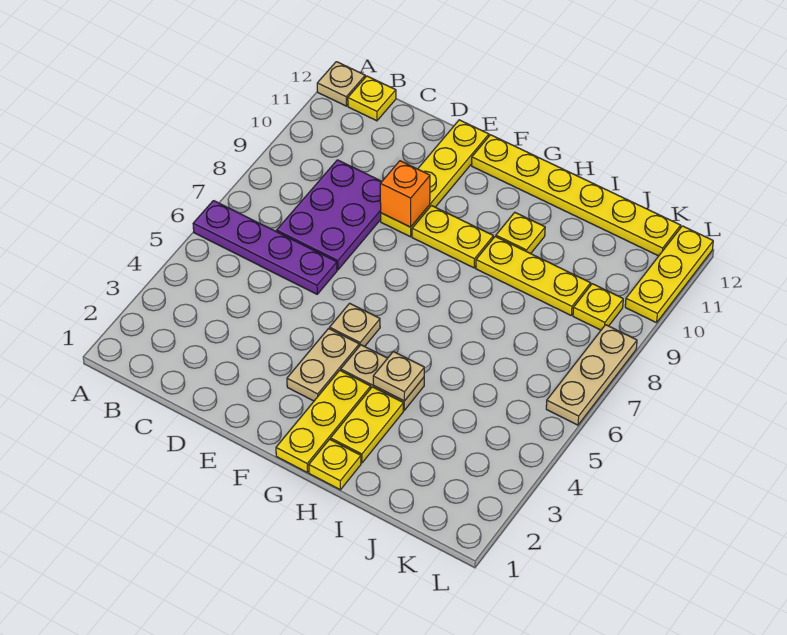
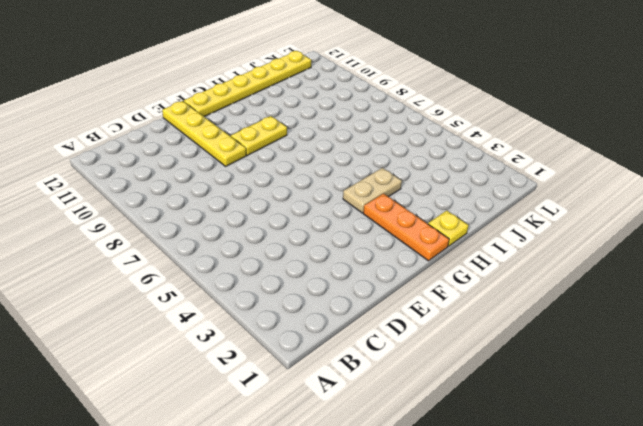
orange plate G1:G3 level 1 -> yellow plate G1:G3 level 1
none -> purple plate A6:D6 level 1
none -> tan plate A12 level 1
none -> yellow plate B12 level 1

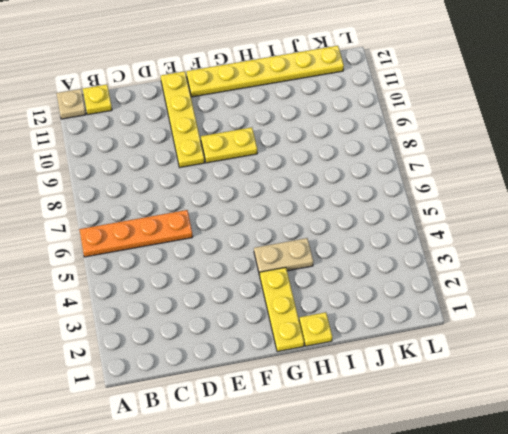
orange plate A6:D6 level 1 -> purple plate A6:D6 level 1
none -> purple plate C7:D9 level 1
none -> tan plate F3:F4 level 1
none -> tan plate F5 level 1

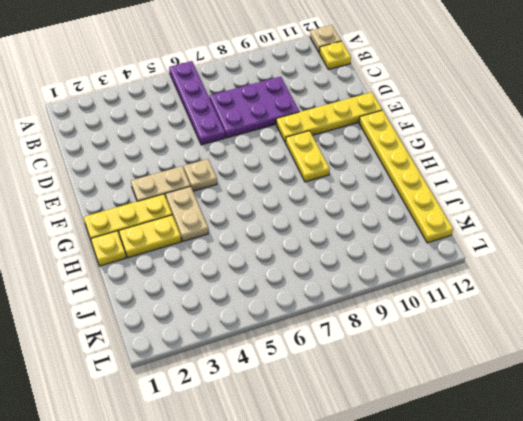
none -> yellow plate H9:J9 level 1
none -> yellow plate H10 level 1
none -> yellow plate K9 level 1

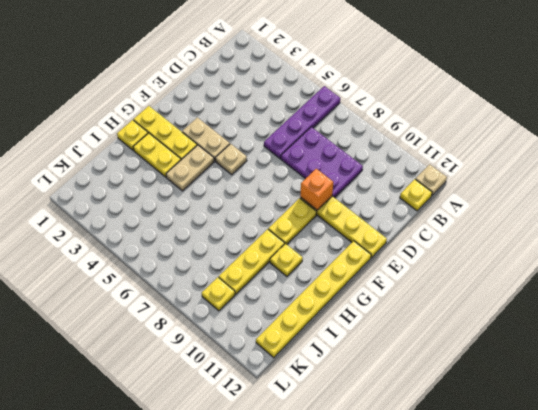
none -> tan plate L6:L8 level 1
none -> yellow plate L10:L12 level 1
none -> tan plate H4 level 2

